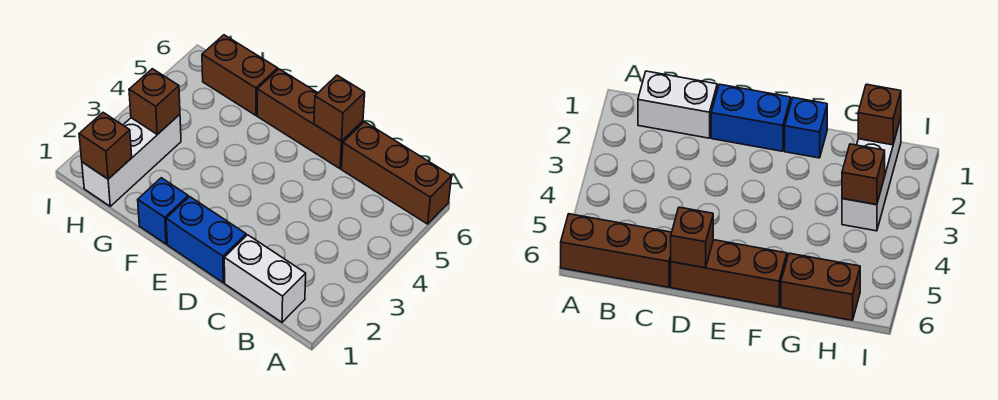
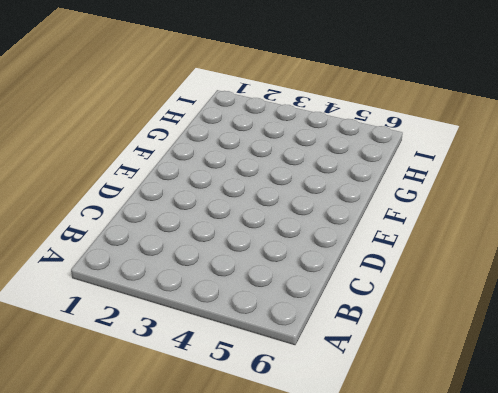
none -> brown brick A6:C6 level 1
none -> white brick B1:C1 level 1

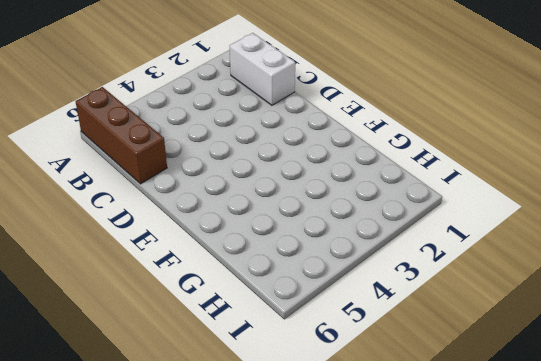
none -> blue brick D1:E1 level 1
none -> brown brick D6:F6 level 1

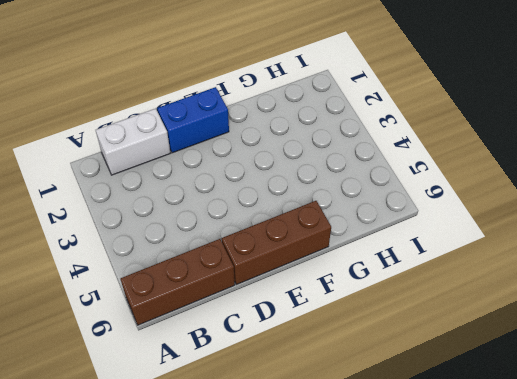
none -> blue brick F1 level 1
none -> brown brick G6:H6 level 1

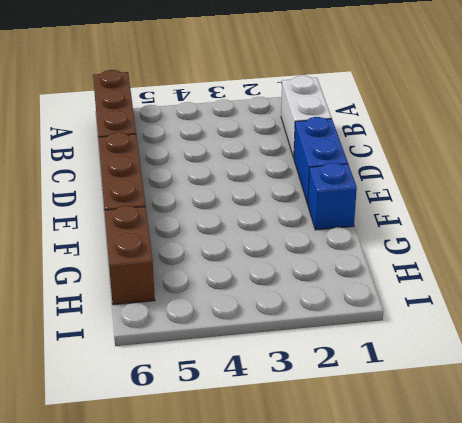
none -> white brick H1:H3 level 1
none -> brown brick D6 level 2

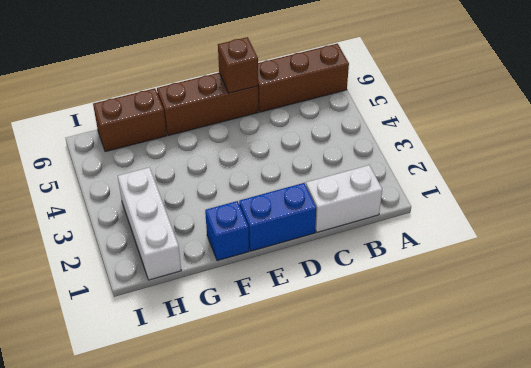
none -> brown brick H1 level 2
none -> brown brick H3 level 2

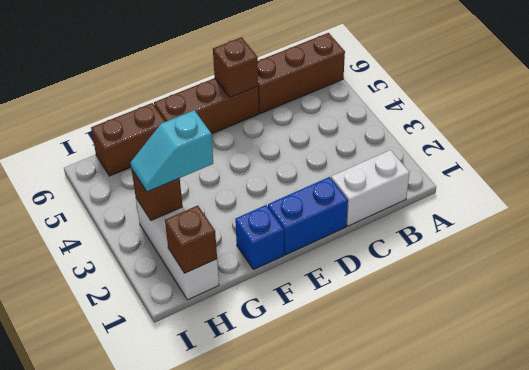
cyan slope G3:H3 level 3 top G -> none

